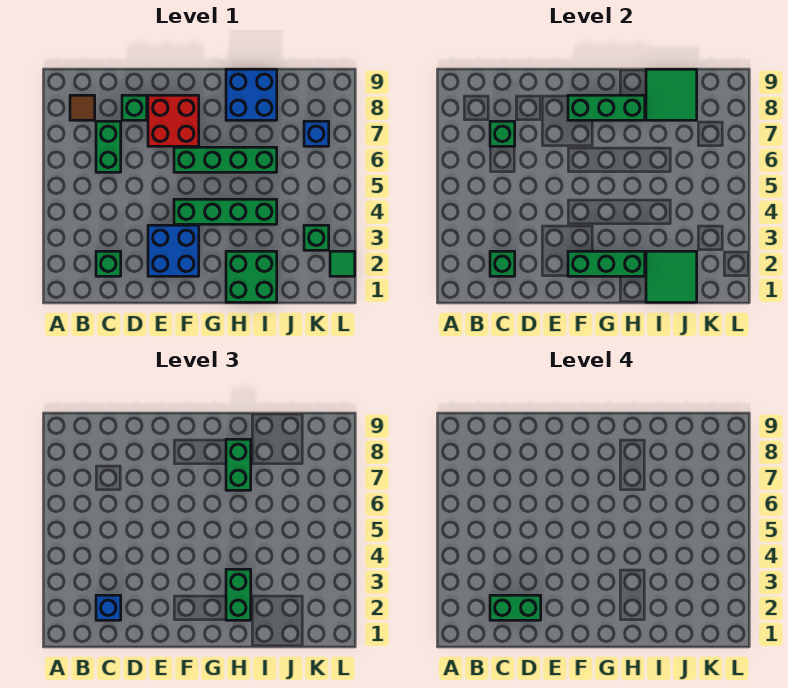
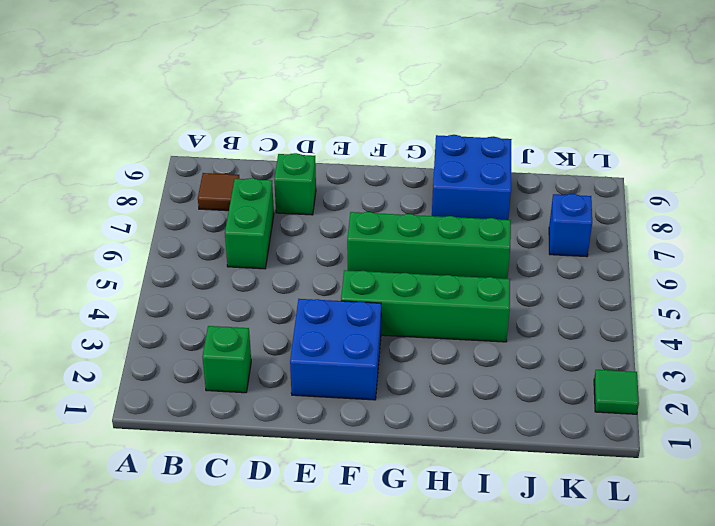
none -> red brick E7:F8 level 1
none -> green brick H1:I2 level 1
none -> green brick K3 level 1

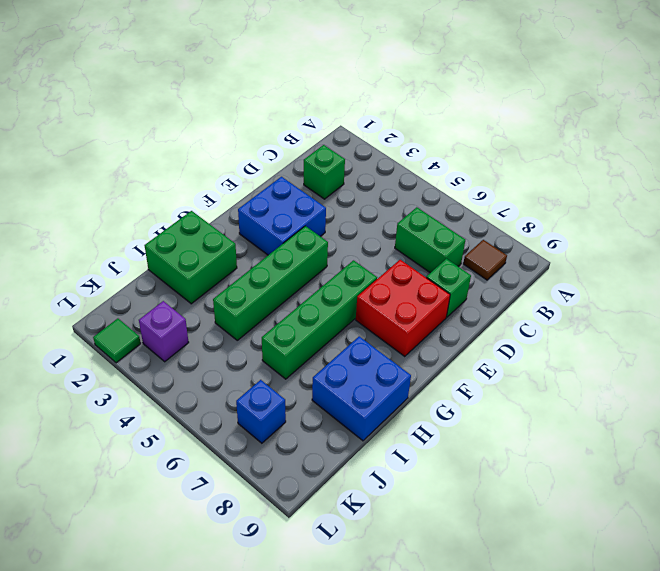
purple brick K3 level 1 -> green brick K3 level 1
none -> green brick C2 level 2
none -> green brick C7 level 2
none -> green brick F2:H2 level 2

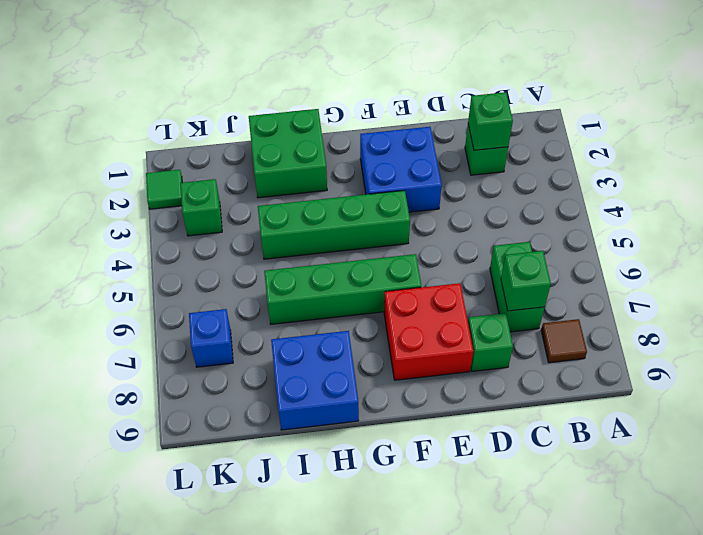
none -> green brick F2:H2 level 2
none -> green brick F8:H8 level 2
none -> green tile I1:J2 level 2

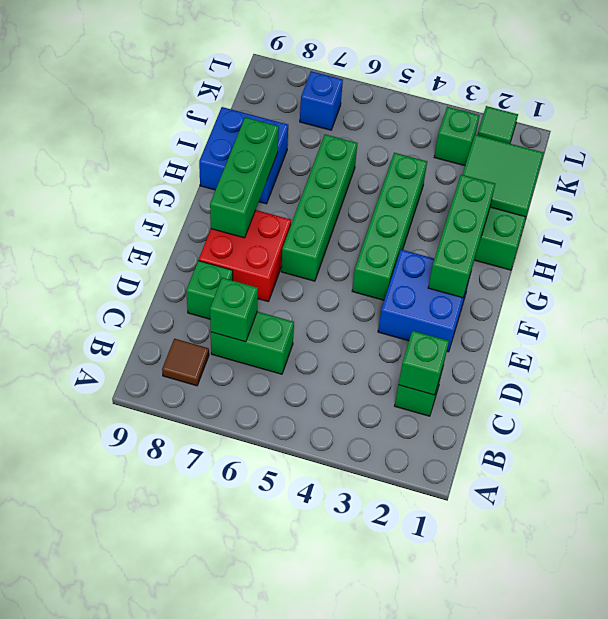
none -> green tile I8:J9 level 2
none -> blue brick C2 level 3
none -> green brick H2:H3 level 3

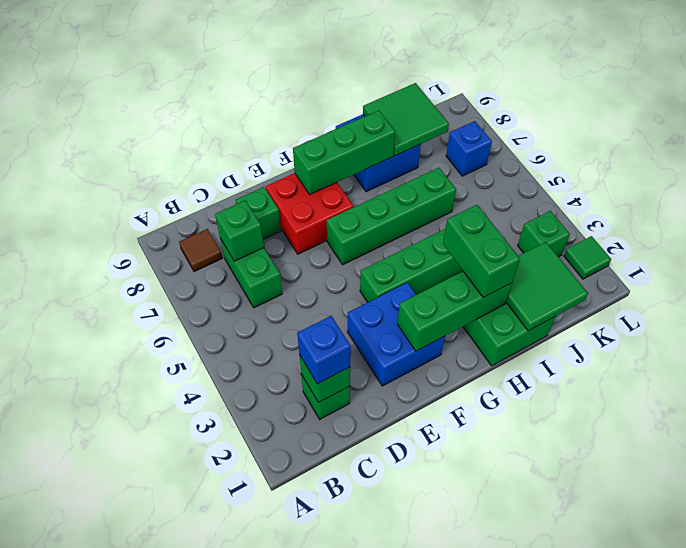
none -> green brick H7:H8 level 3
none -> green brick C2:D2 level 4

